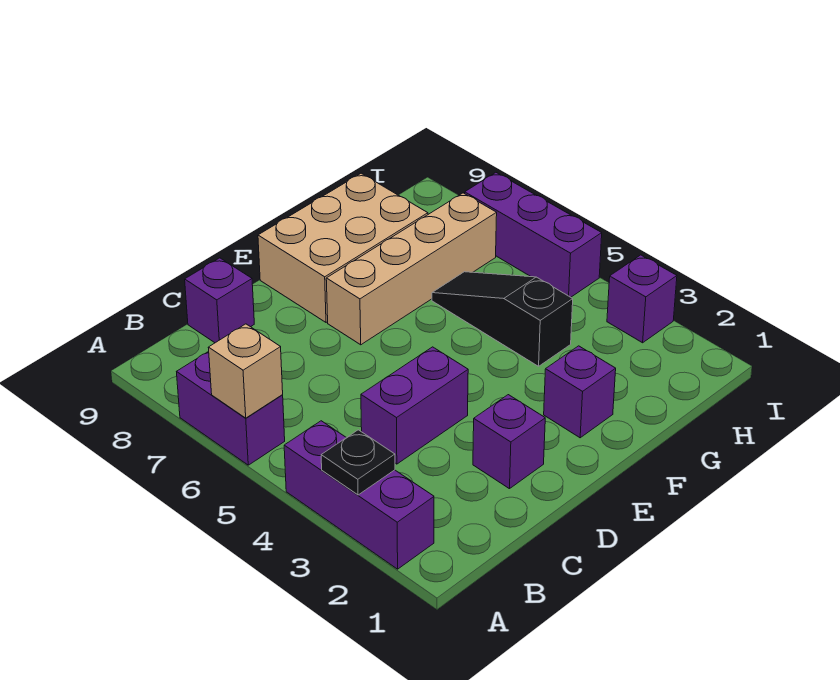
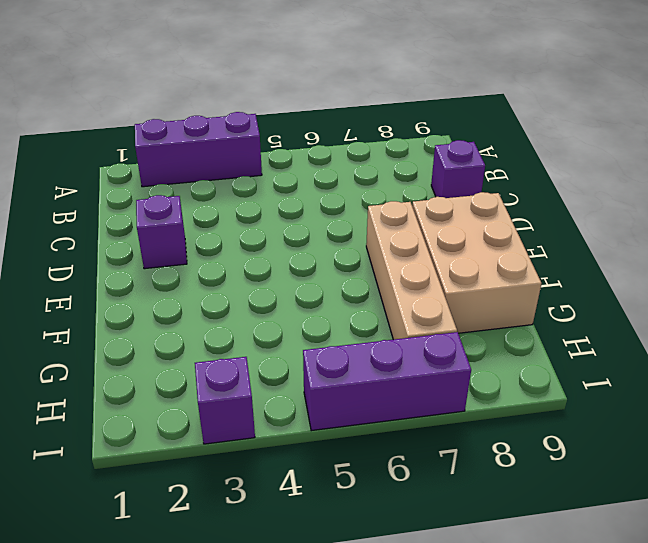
none -> purple brick A6:A7 level 1
none -> purple brick C4:D4 level 1
none -> purple brick F2 level 1

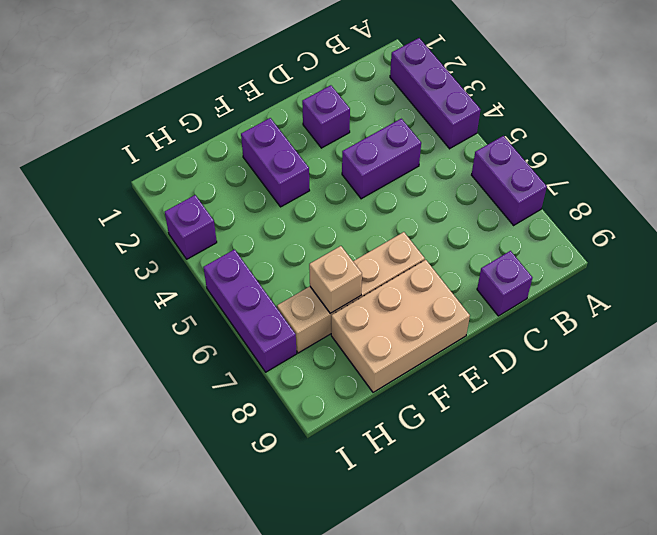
purple brick F2:F3 level 1 -> purple brick F2 level 1
tan brick G7 level 2 -> tan brick A6 level 2
none -> black slope G4:G6 level 1 top 4
none -> black plate A3 level 2

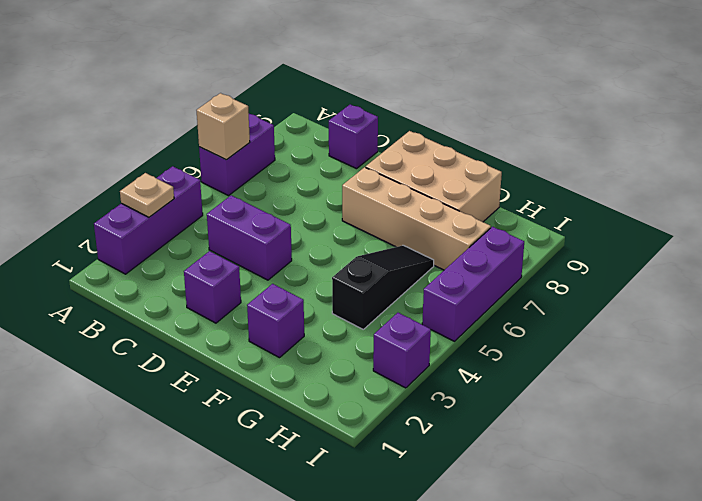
tan plate A3 level 2 -> black plate A3 level 2

